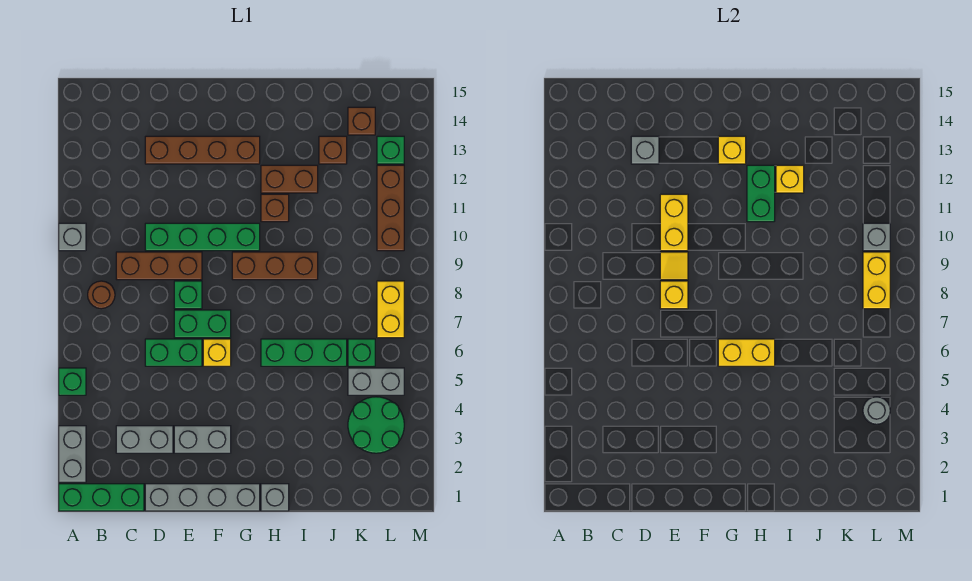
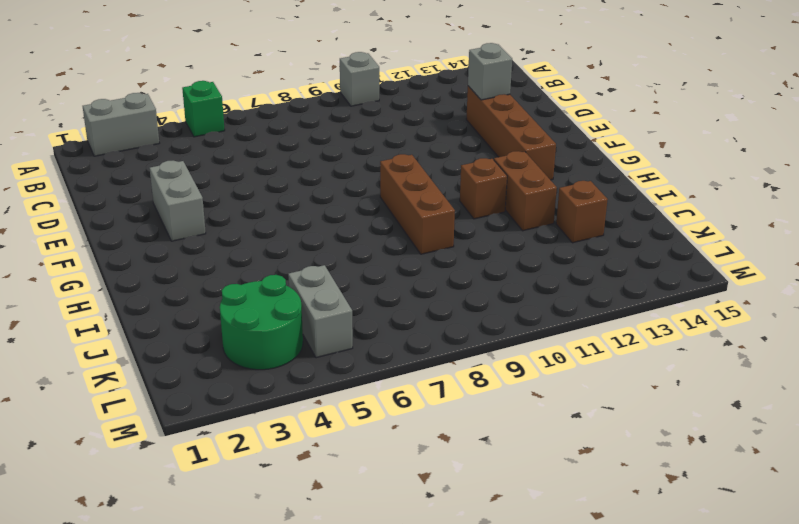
none -> green brick A1:C1 level 1
none -> brown round brick B8 level 1
none -> grey brick C3:D3 level 1
none -> brown brick C9:E9 level 1

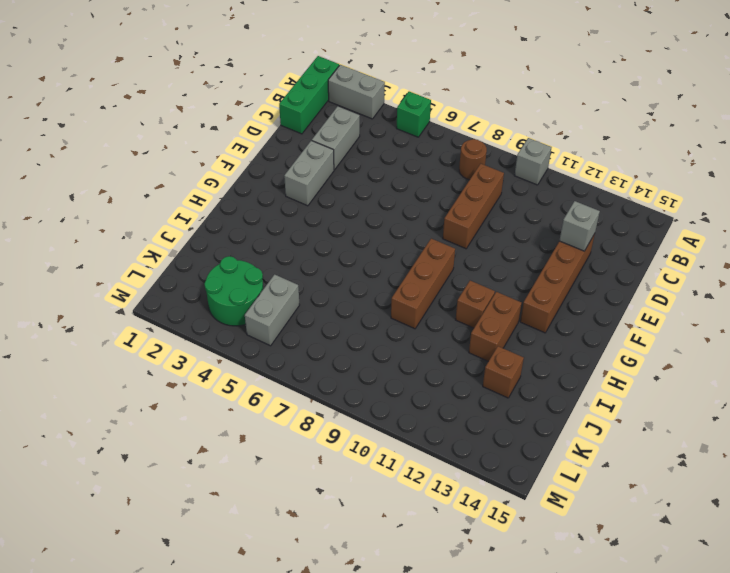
none -> grey brick D1:G1 level 1
none -> green brick D6:E6 level 1
none -> green brick D10:G10 level 1
none -> green brick E7:F7 level 1

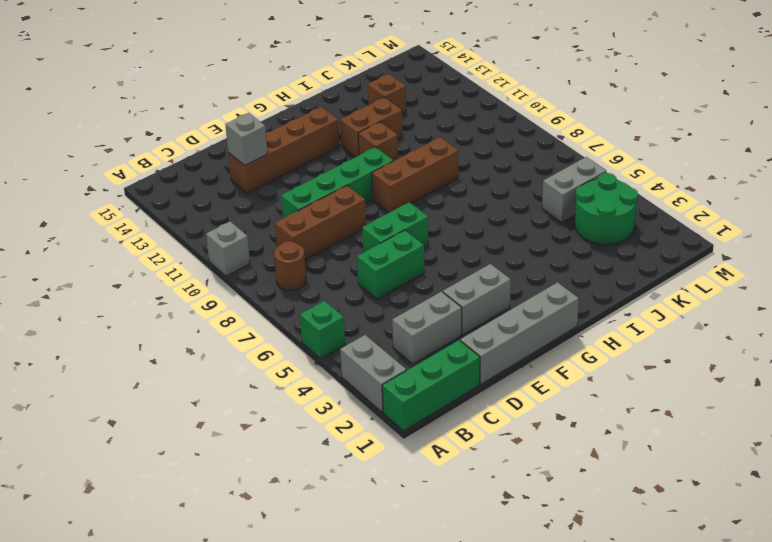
none -> green brick E8 level 1
none -> yellow brick F6 level 1
none -> grey brick H1 level 1
none -> green brick H6:J6 level 1

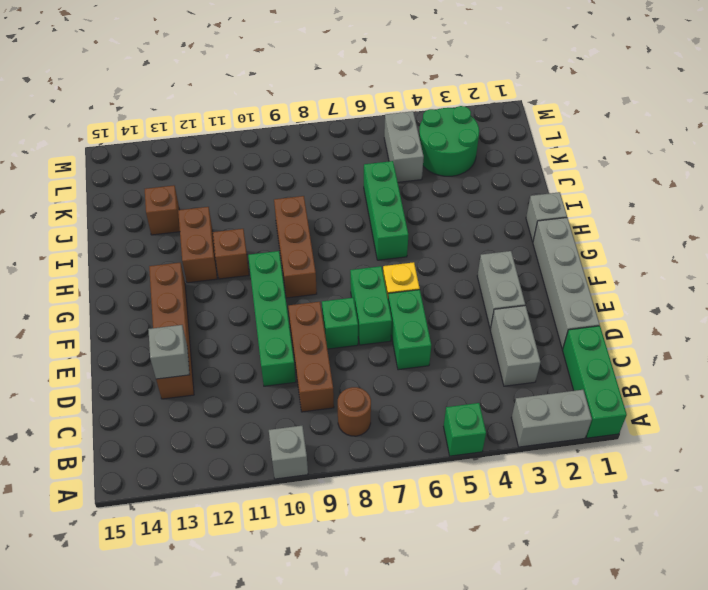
none -> green brick K6 level 1
none -> brown brick K14 level 1
none -> yellow brick L7:L8 level 1
none -> brown brick L10:L12 level 1

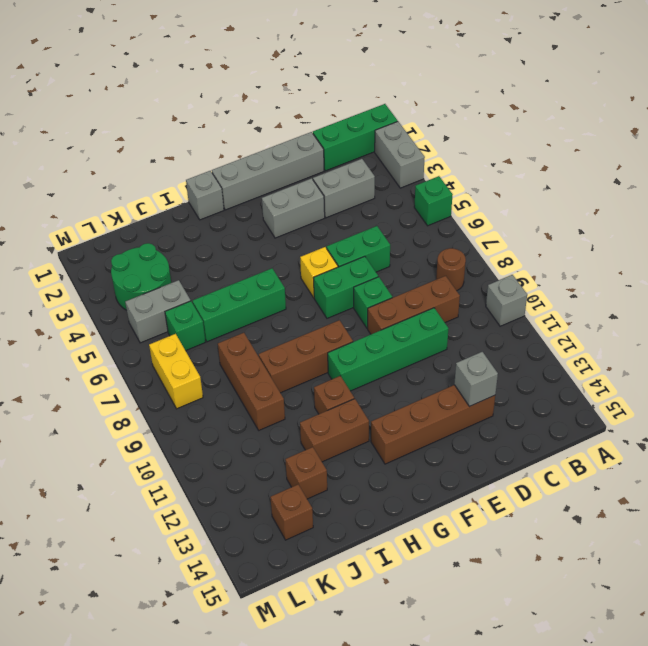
brown brick J8:J10 level 1 -> brown brick L10:L12 level 1
none -> green brick L13 level 1
none -> yellow brick E8 level 2
none -> yellow tile E9 level 2
none -> yellow brick E10:E11 level 2

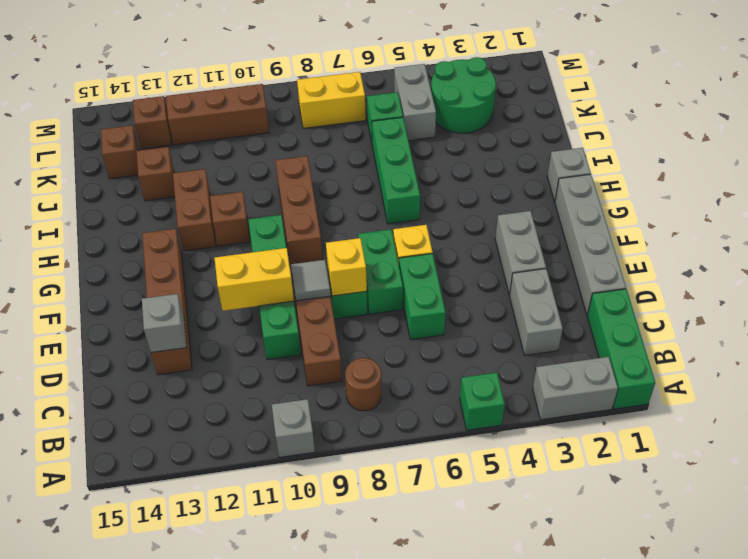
grey tile E9 level 2 -> yellow tile E9 level 2
brown brick L13 level 1 -> green brick L13 level 1
none -> yellow brick G6:H6 level 2
none -> yellow brick G13 level 2
none -> green brick H11:H12 level 2
none -> yellow brick I12 level 2

